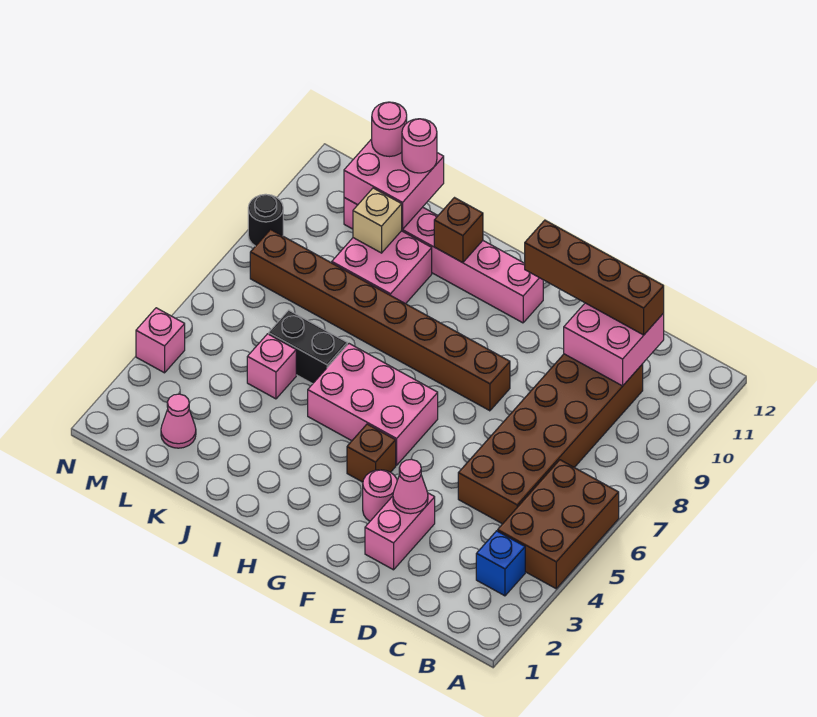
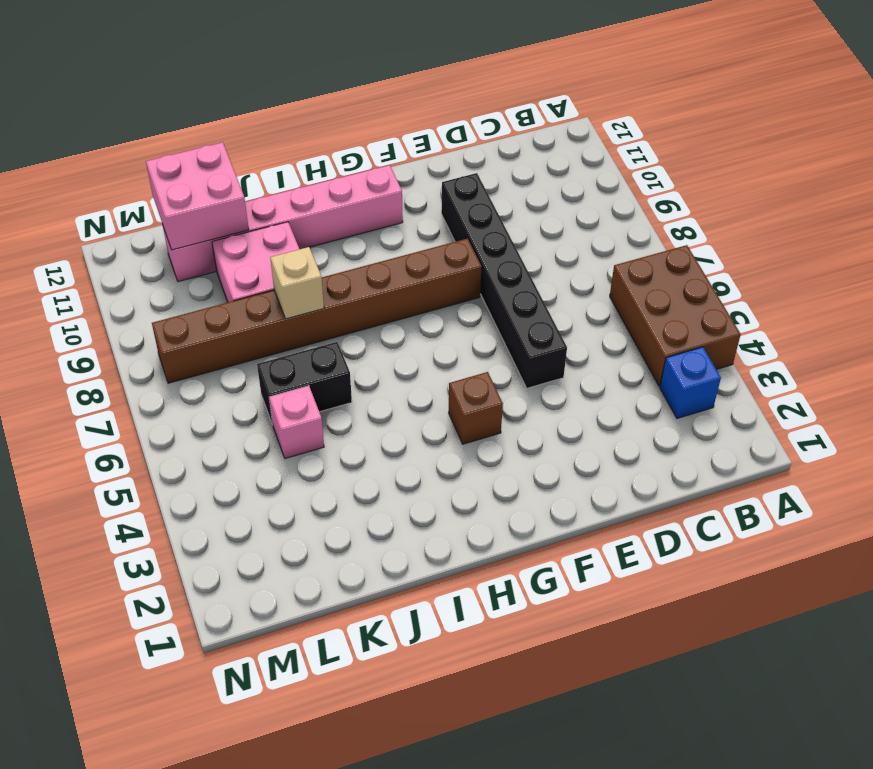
black brick E5:E10 level 1 -> none
tan brick J8 level 2 -> tan brick K10 level 2
none -> brown brick C5:D10 level 1
none -> pink brick E2:E3 level 1
none -> pink round brick F3 level 1

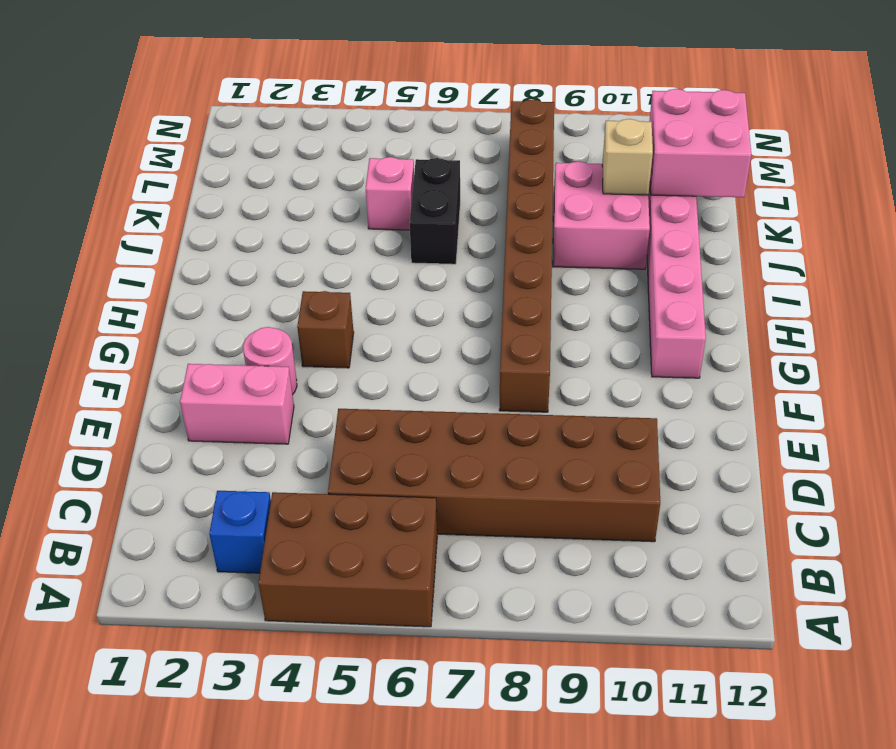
none -> pink brick G5:I6 level 1
none -> pink cone L2 level 1
none -> pink brick N4 level 1

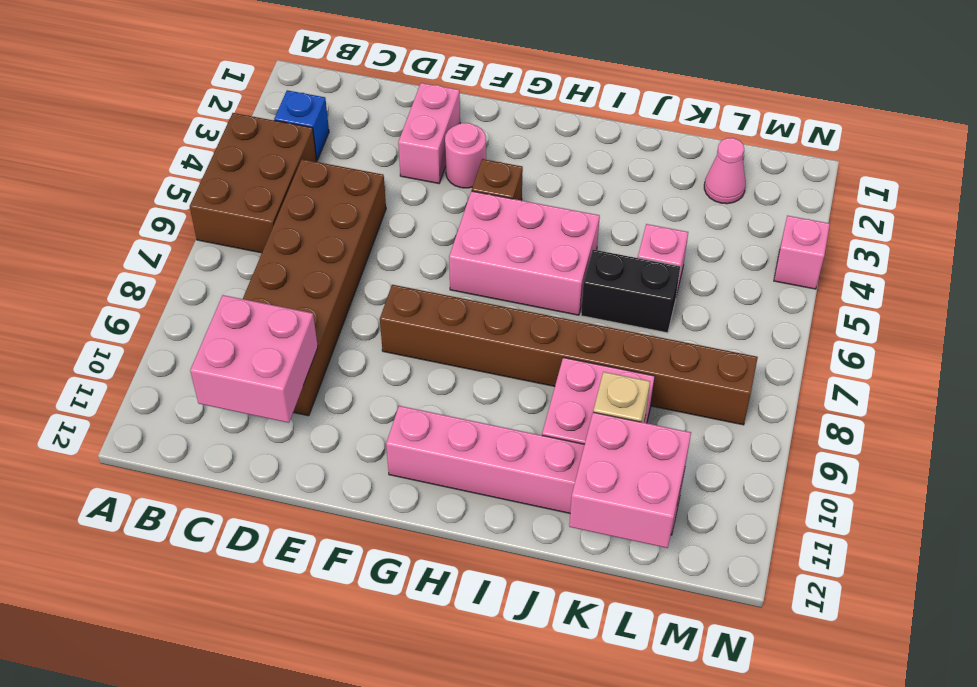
none -> black round brick N9 level 1
none -> pink cone E3 level 2
none -> brown brick I11 level 2

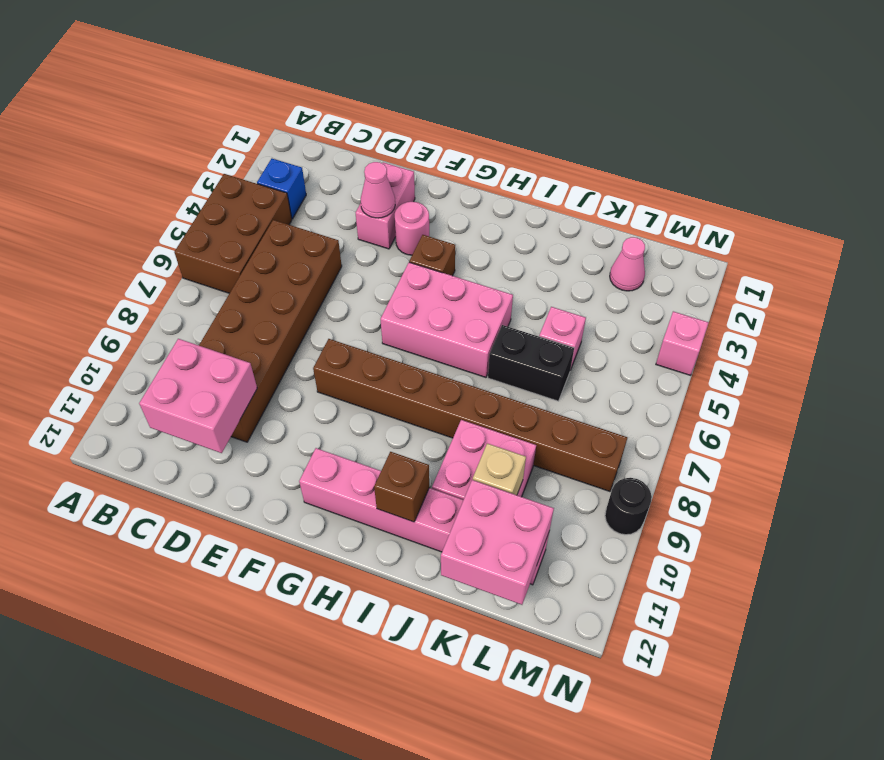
none -> brown brick C11:F11 level 3
none -> pink round brick K12 level 3
none -> pink round brick L12 level 3

